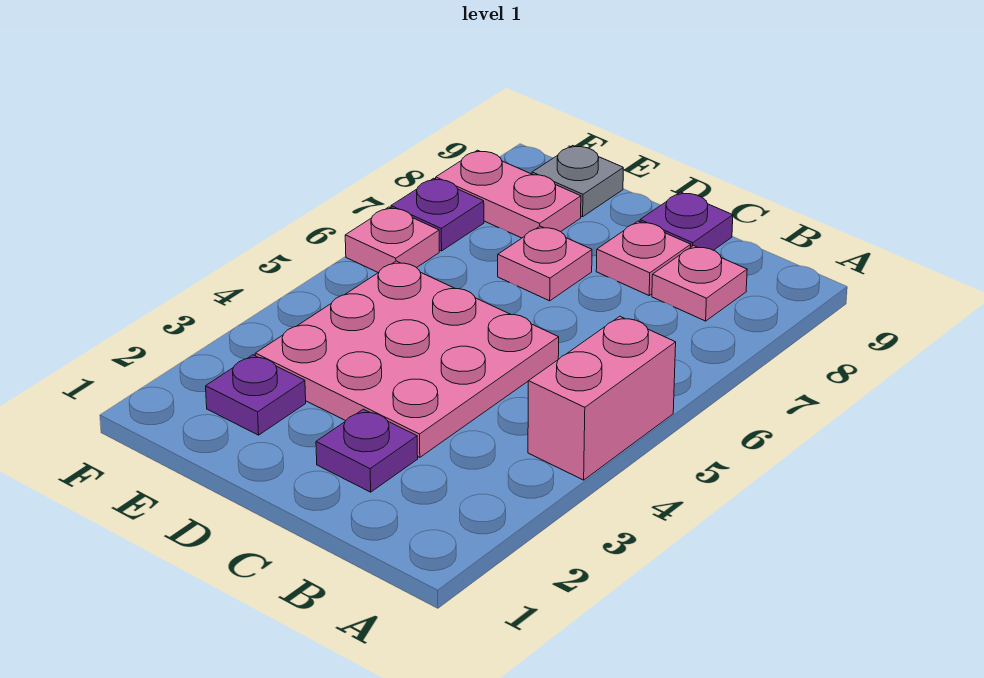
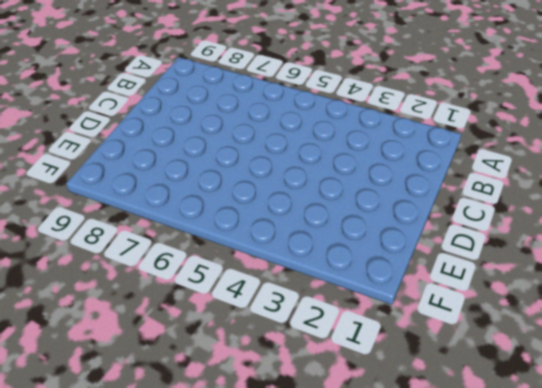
none -> pink brick A4:A5 level 1
none -> pink plate B8 level 1
none -> purple plate C2 level 1

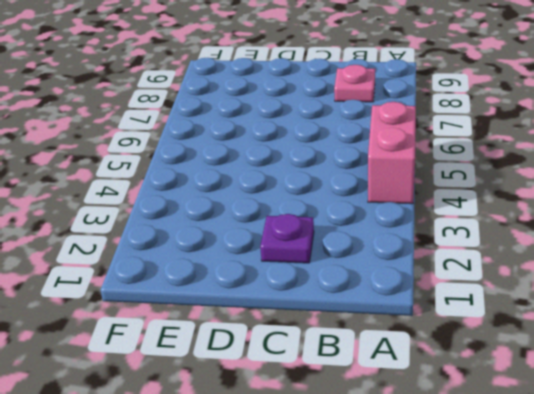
none -> pink plate C3:E5 level 1
none -> pink plate C8 level 1
none -> purple plate C9 level 1

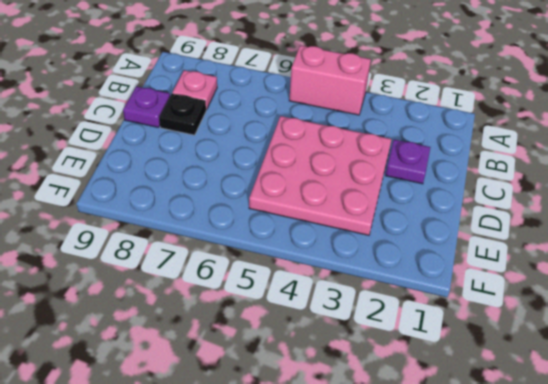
black plate C8 level 1 -> pink plate C8 level 1
none -> pink plate D7 level 1
none -> purple plate E2 level 1
none -> pink plate E8:F8 level 1

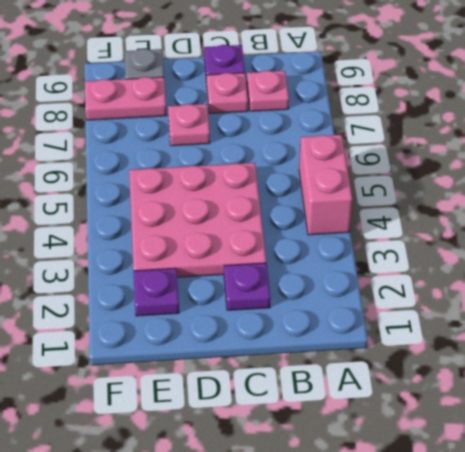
none -> pink plate F6 level 1
none -> purple plate F7 level 1

